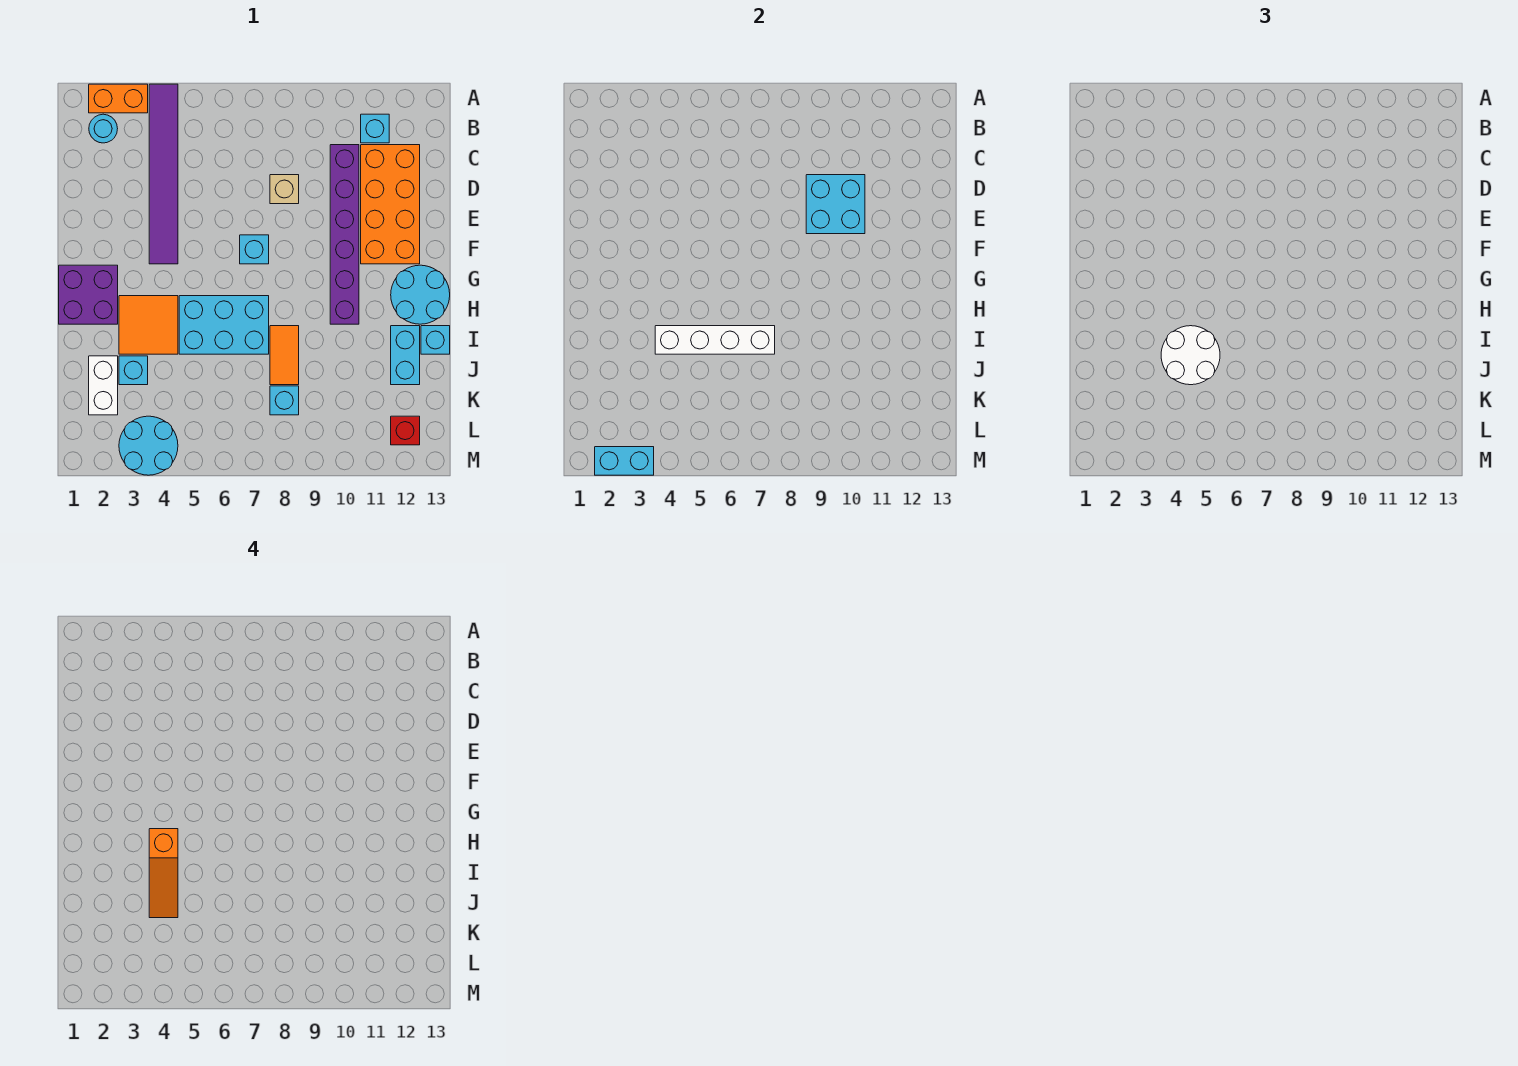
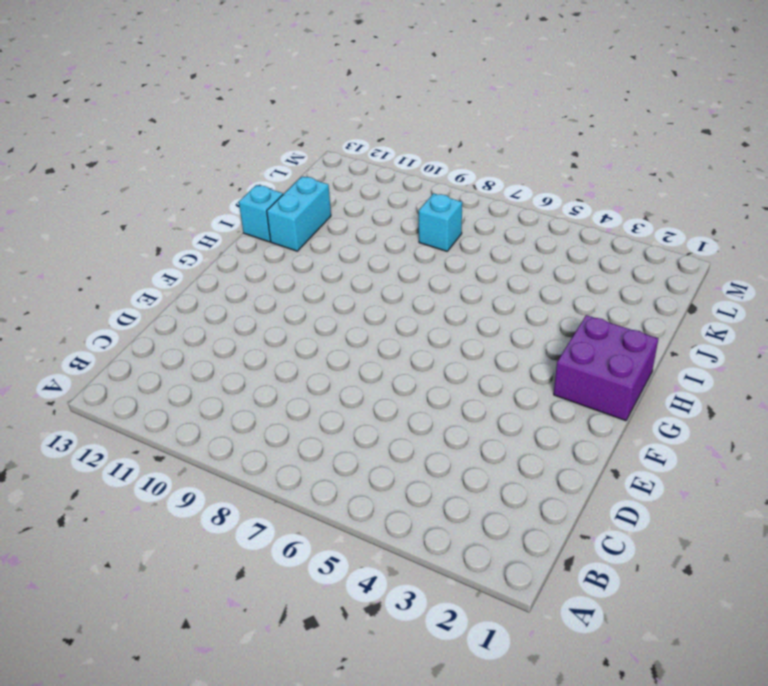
none -> orange brick A2:A3 level 1
none -> purple tile A4:F4 level 1
none -> cyan round brick B2 level 1

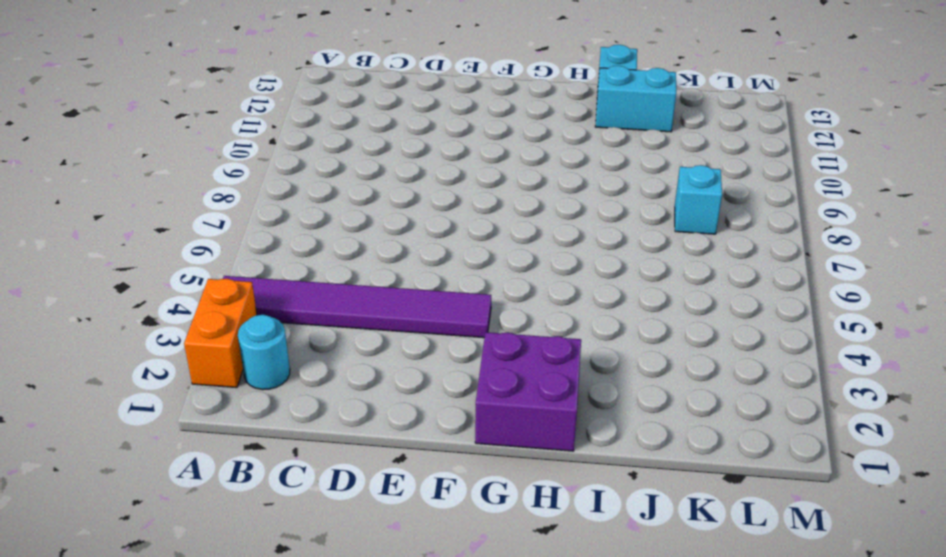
none -> cyan brick B11 level 1
none -> purple brick C10:H10 level 1
none -> orange brick C11:F12 level 1

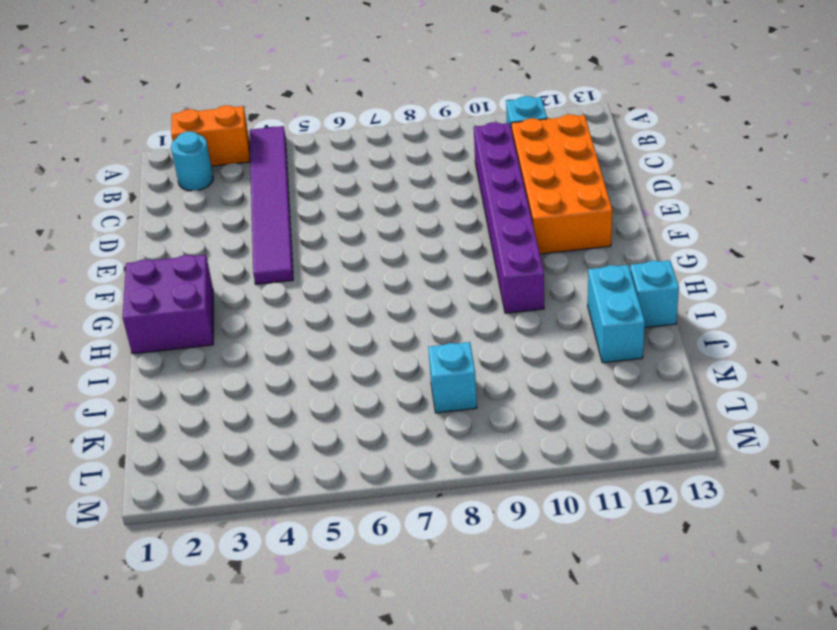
none -> tan brick D8 level 1
none -> cyan brick F7 level 1
none -> cyan round brick G12:H13 level 1

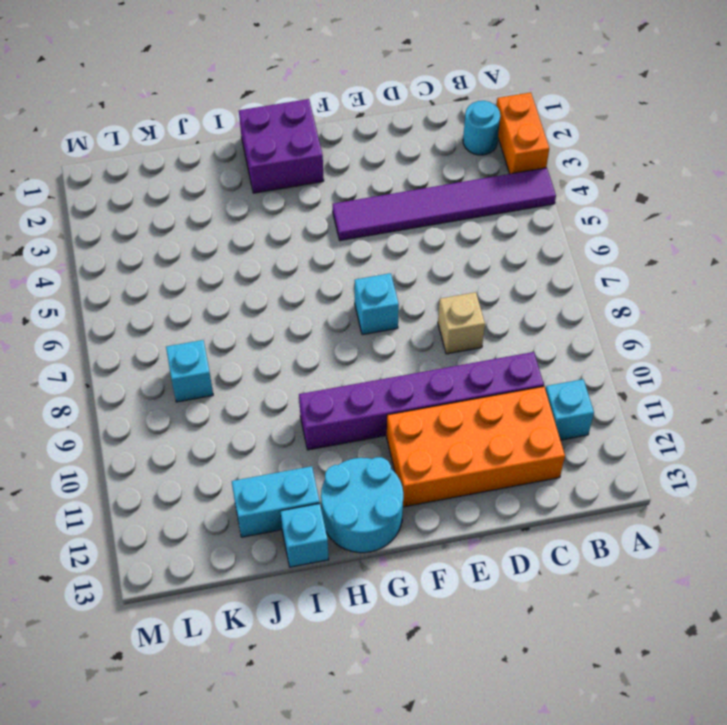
none -> orange tile H3:I4 level 1
none -> cyan brick H5:I7 level 1
none -> orange tile I8:J8 level 1

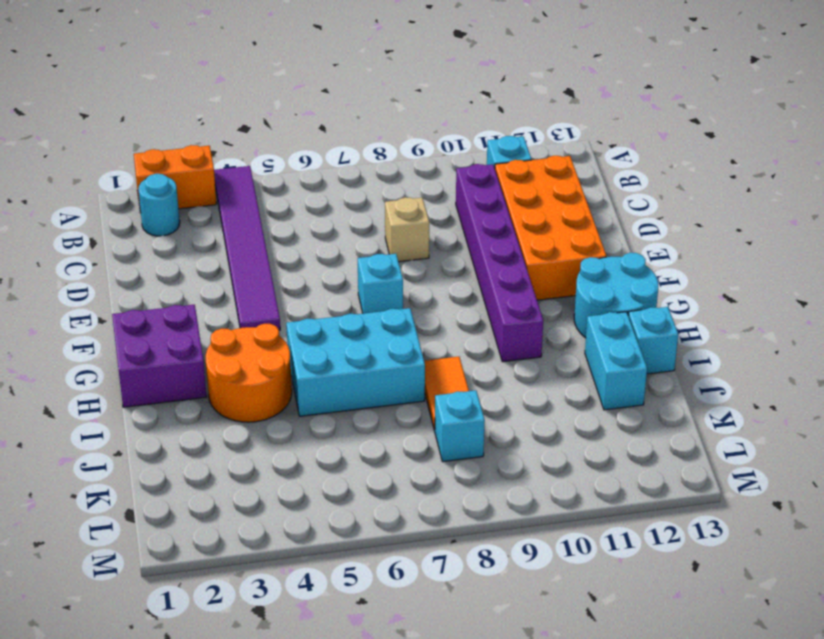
orange round brick H3:I4 level 1 -> orange tile H3:I4 level 1
none -> white brick J2:K2 level 1
none -> cyan brick J3 level 1
none -> cyan round brick L3:M4 level 1

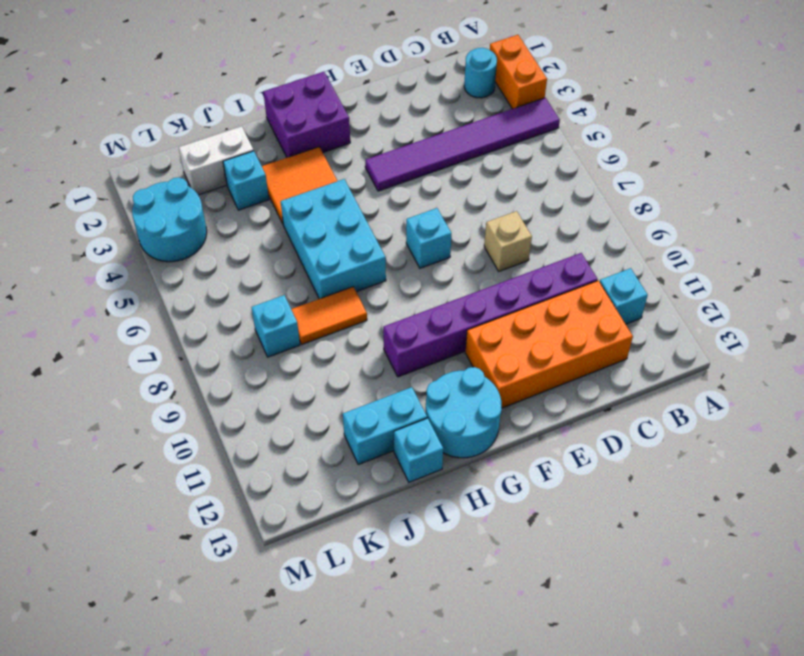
none -> red brick L12 level 1
none -> cyan brick D9:E10 level 2
none -> white brick I4:I7 level 2

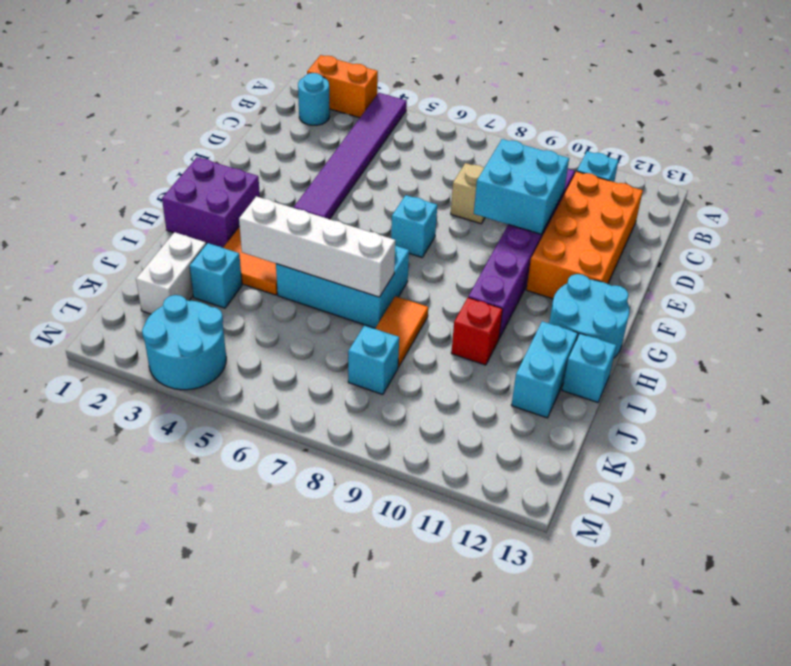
red brick I10 level 1 -> red brick L12 level 1
none -> cyan brick M2:M3 level 2
none -> white round brick I4:J5 level 3
none -> orange slope H4:J4 level 4 top H

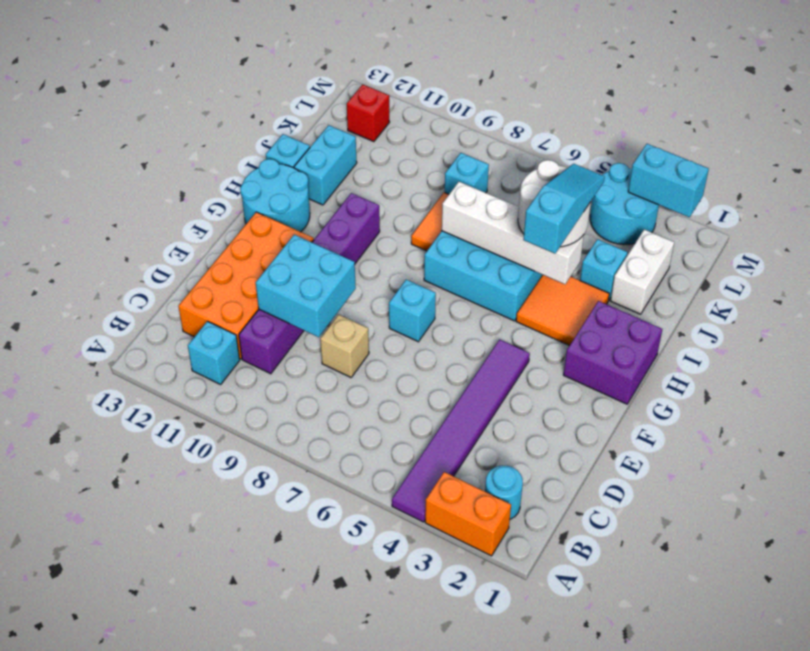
cyan slope H4:J4 level 4 top H -> orange slope H4:J4 level 4 top H

